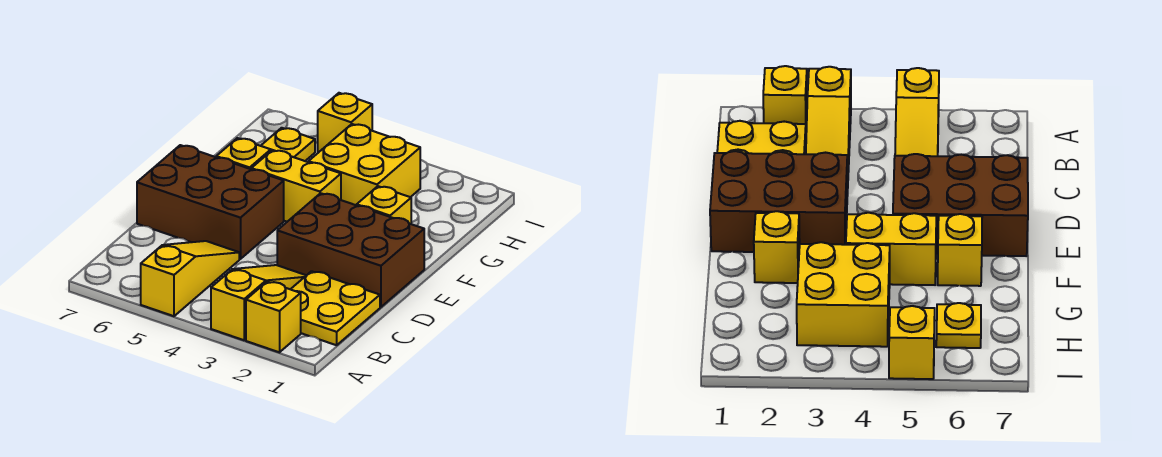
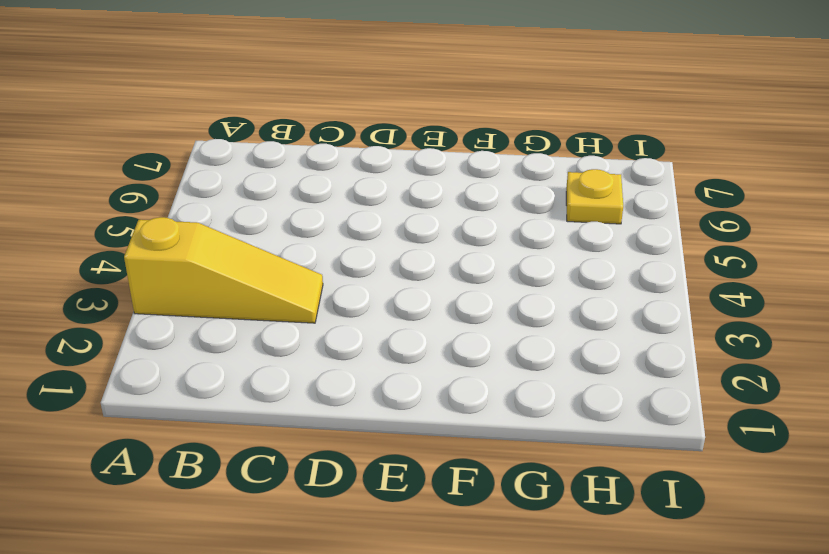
none -> yellow brick A2 level 1
none -> yellow slope A5:C5 level 1 top A
none -> yellow plate B1:C2 level 1

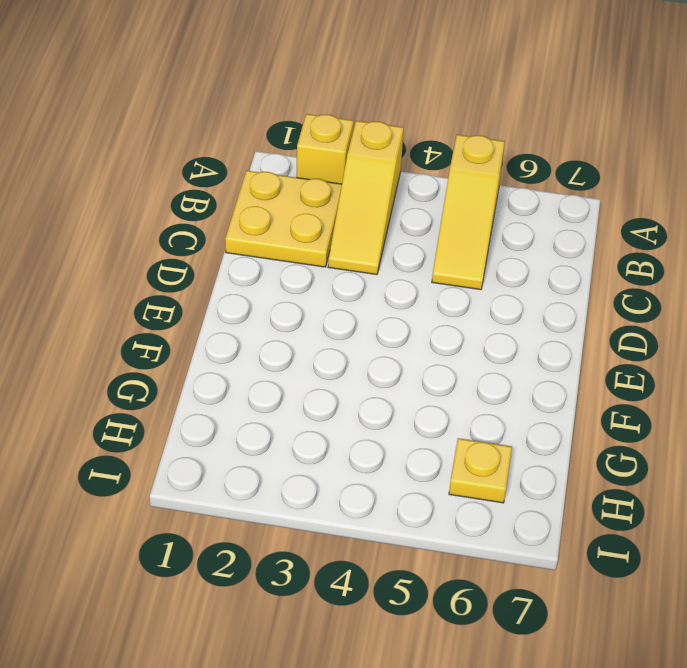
none -> brown brick D1:E3 level 1
none -> brown brick D5:E7 level 1
none -> yellow brick F2 level 1

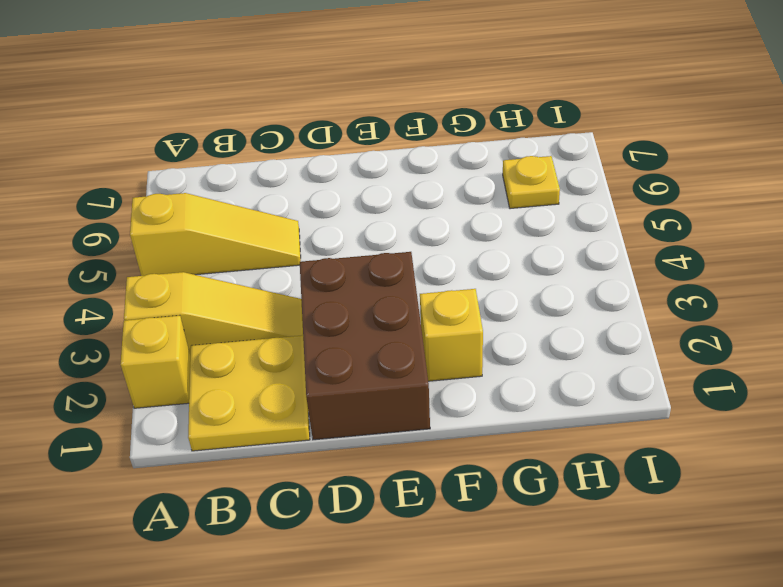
none -> brown brick D5:E7 level 1
none -> yellow brick F4:F5 level 1
none -> yellow brick F6 level 1

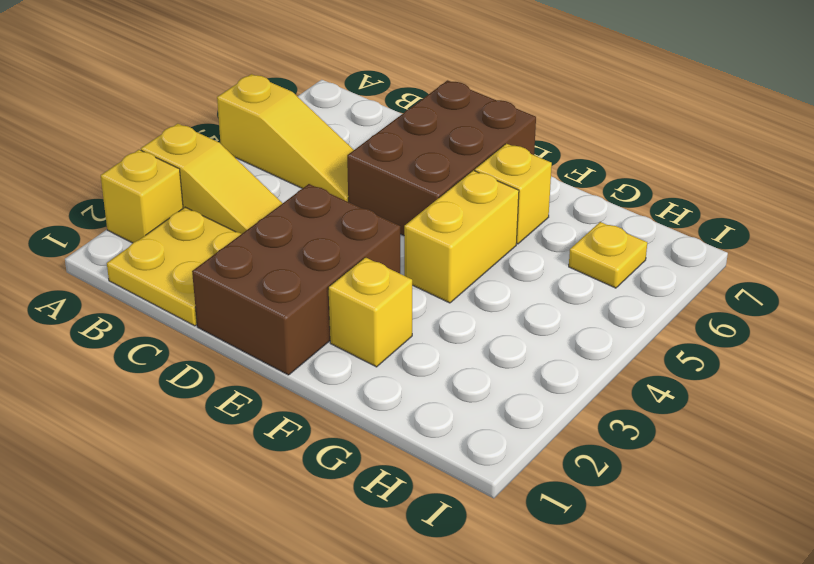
none -> yellow brick G3:H4 level 1
none -> yellow brick I5 level 1

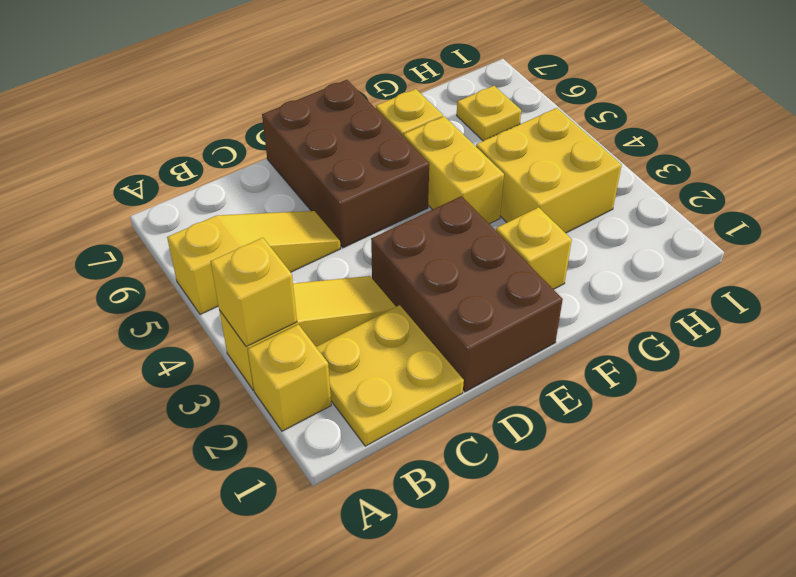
yellow brick A3 level 2 -> yellow brick I5 level 1

